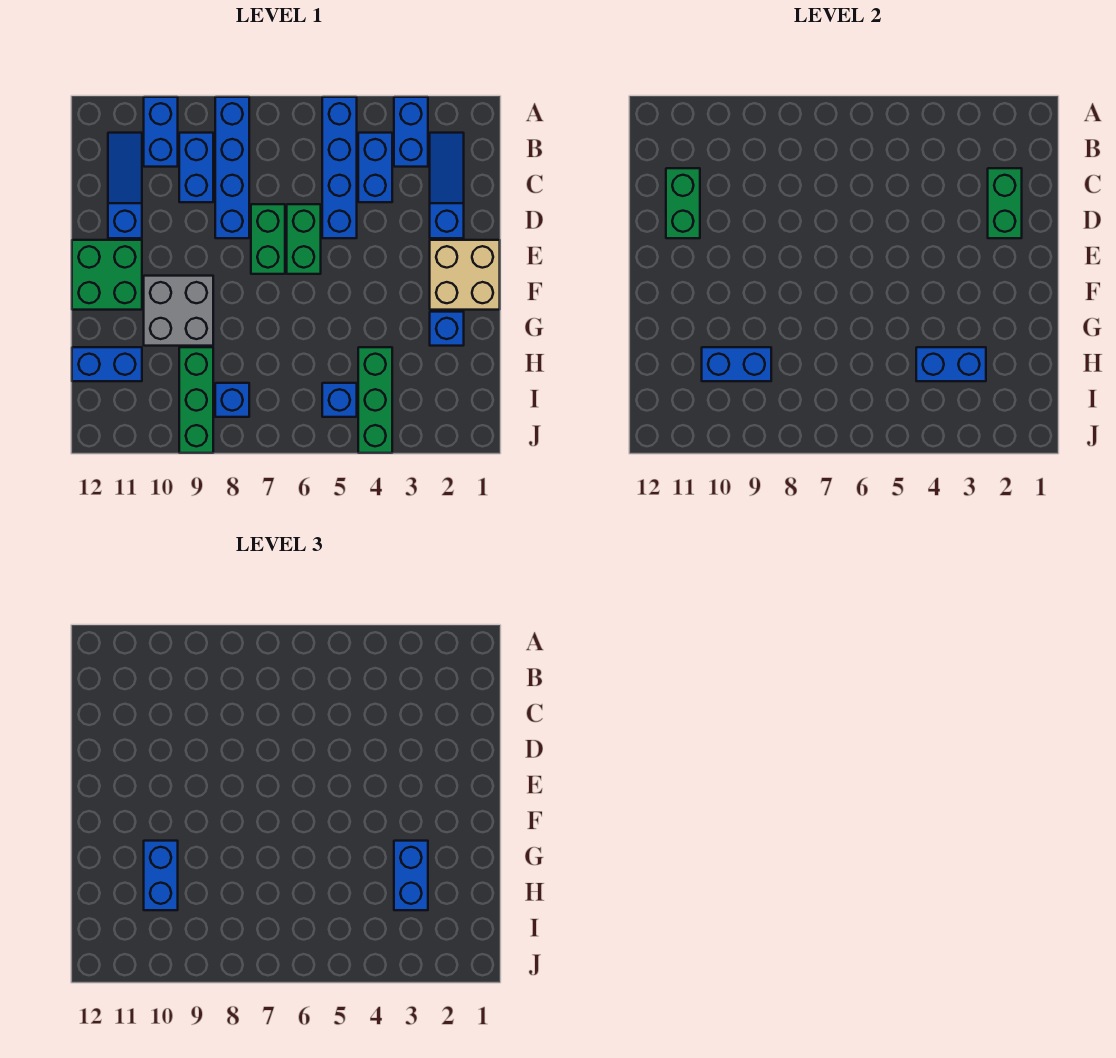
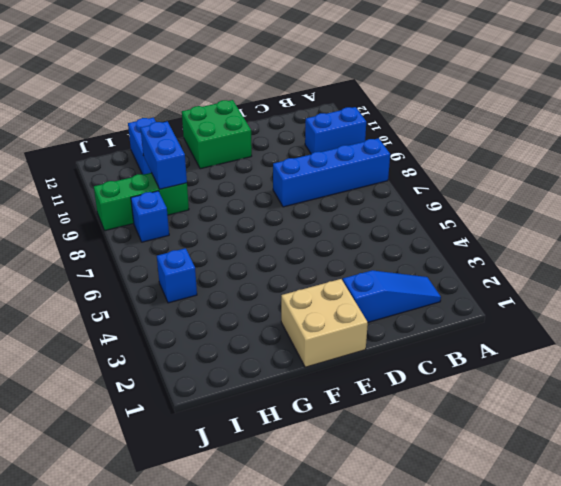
none -> blue brick A3:B3 level 1
none -> blue brick A5:D5 level 1
none -> blue brick B4:C4 level 1

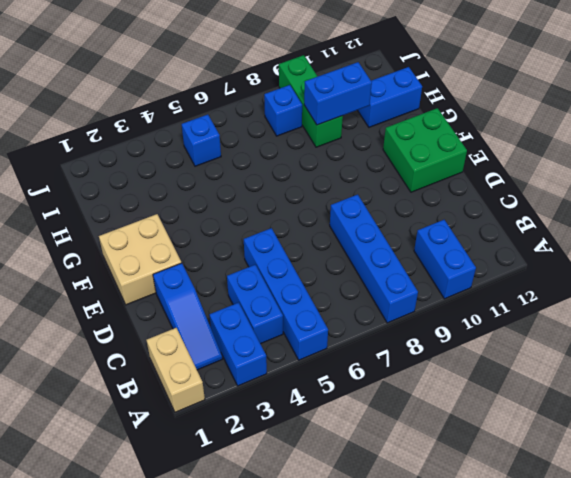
tan brick A1:B1 level 1 -> none
none -> blue brick B9:C9 level 1
none -> blue slope B11:D11 level 1 top D
none -> green brick D6:E6 level 1

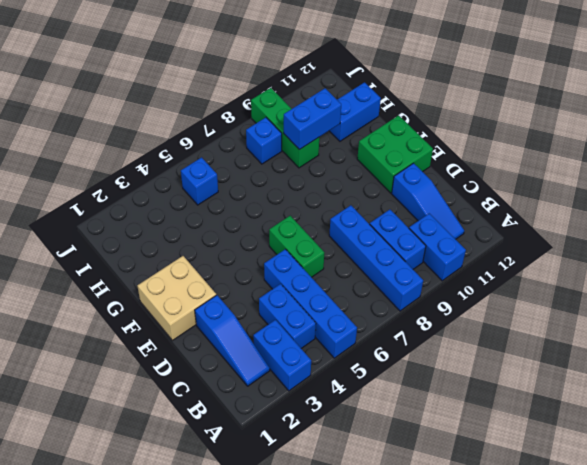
none -> green brick D7:E7 level 1
none -> grey brick F9:G10 level 1
none -> blue brick G2 level 1

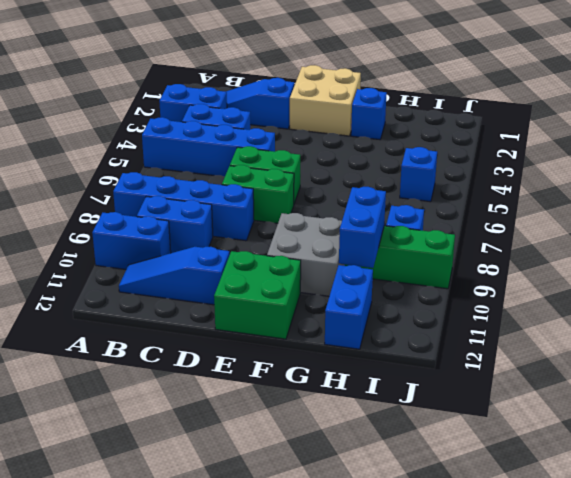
none -> green brick H4:J4 level 1
none -> green brick C2:D2 level 2
none -> green brick C11:D11 level 2

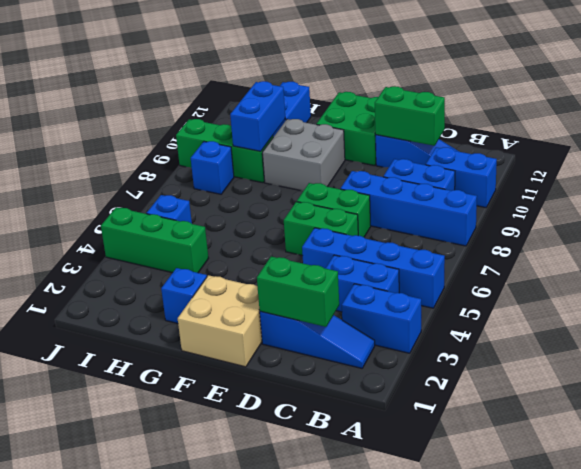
none -> blue brick H3:H4 level 2
none -> blue brick G3:H3 level 3
none -> blue brick G10:H10 level 3

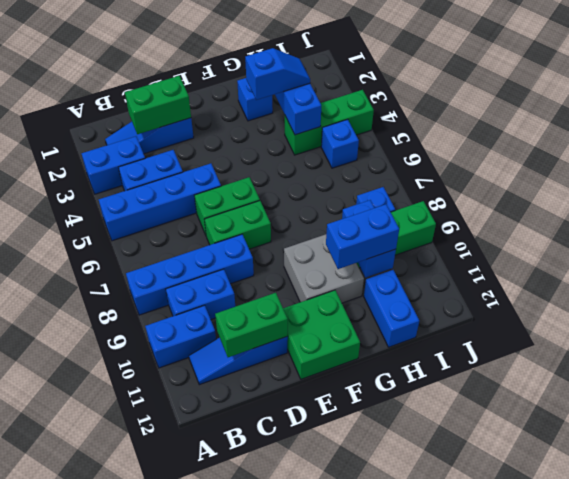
blue slope G3:H3 level 3 top G -> blue brick G3:H3 level 3
none -> tan brick E1:F2 level 1

